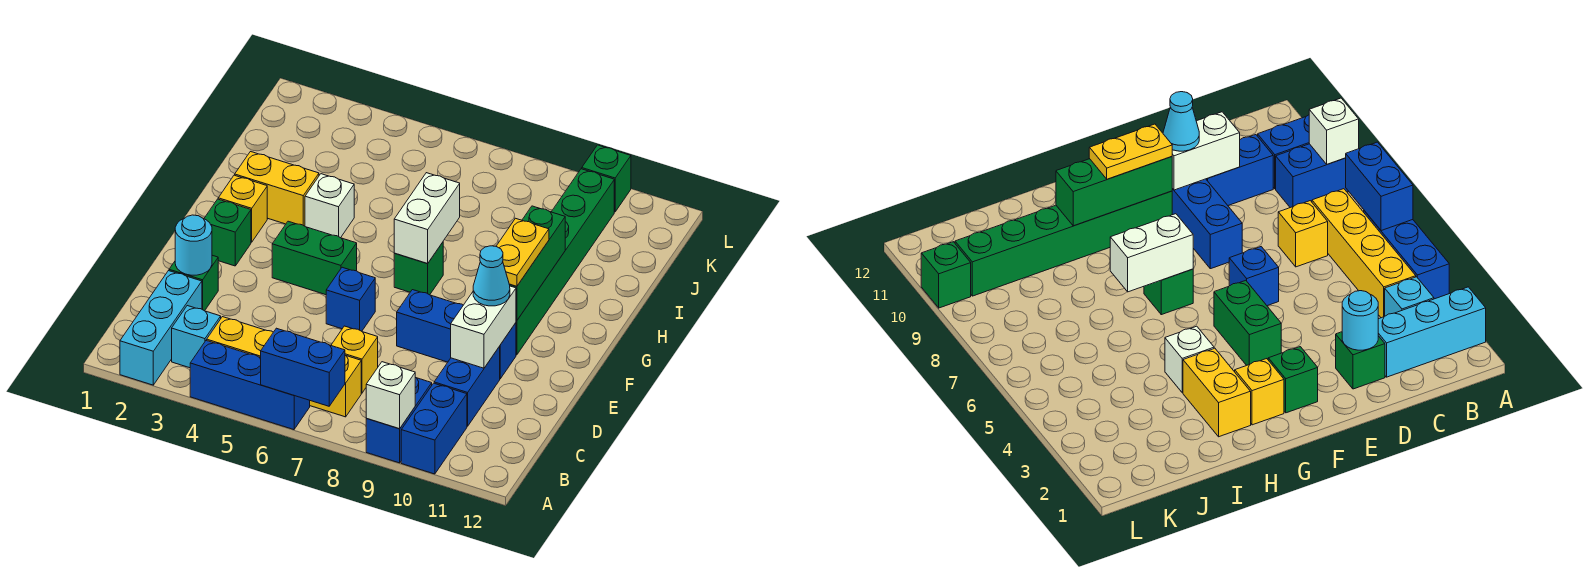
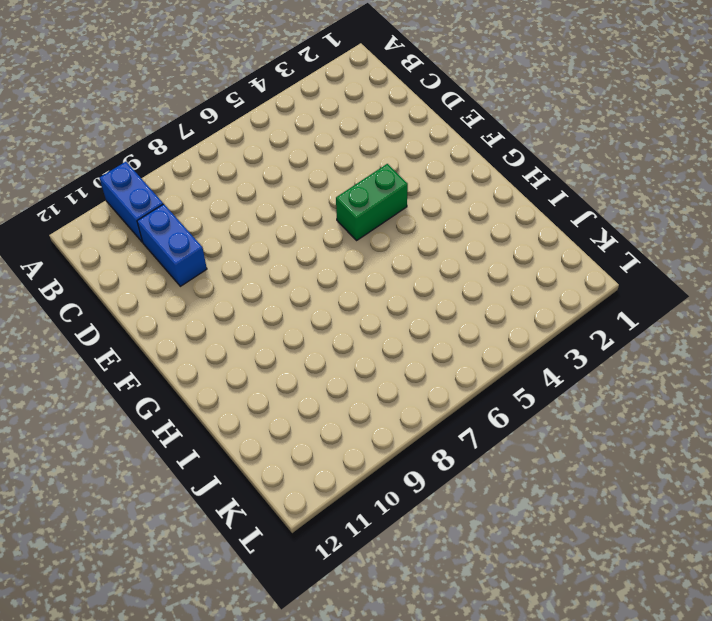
none -> cyan brick A2:C2 level 1
none -> blue brick A4:A6 level 1
none -> blue brick A9:B9 level 1

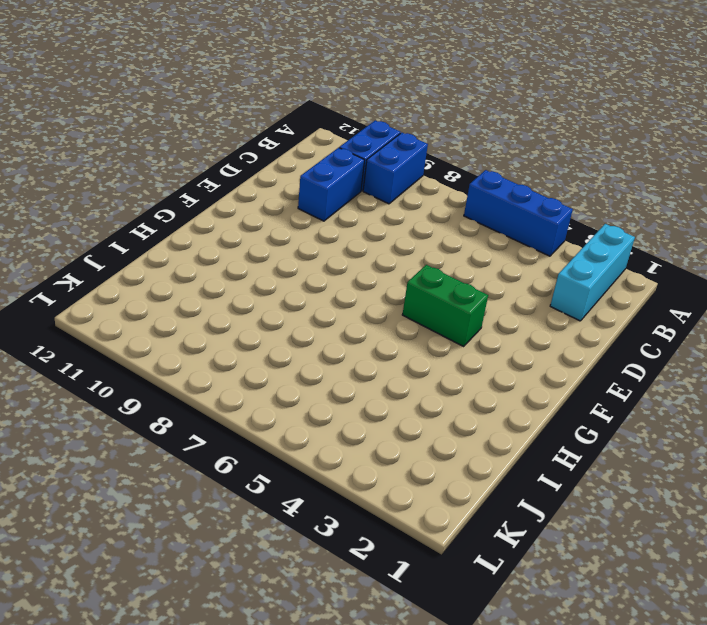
none -> cyan brick B3 level 1
none -> yellow brick B4:B7 level 1
none -> yellow brick C7 level 1

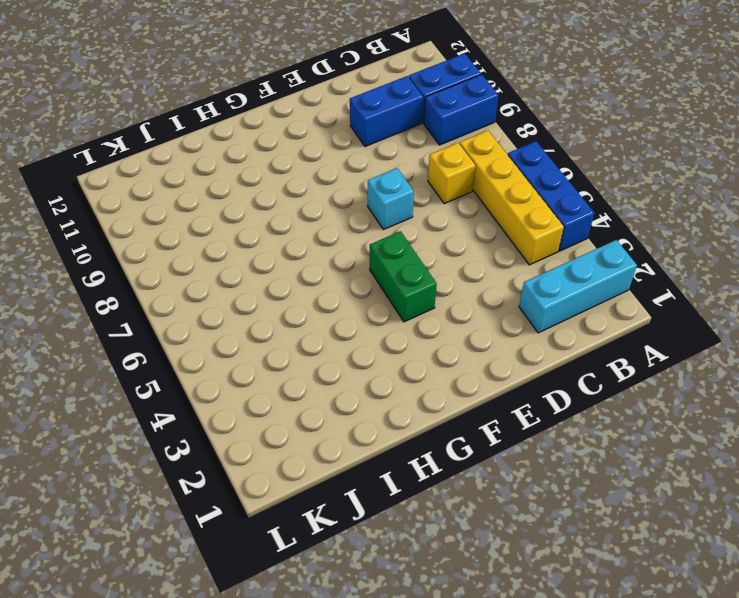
cyan brick E7 level 1 -> cyan brick B3 level 1
none -> green brick D2 level 1
none -> blue brick E6 level 1
none -> blue brick E8:E10 level 1

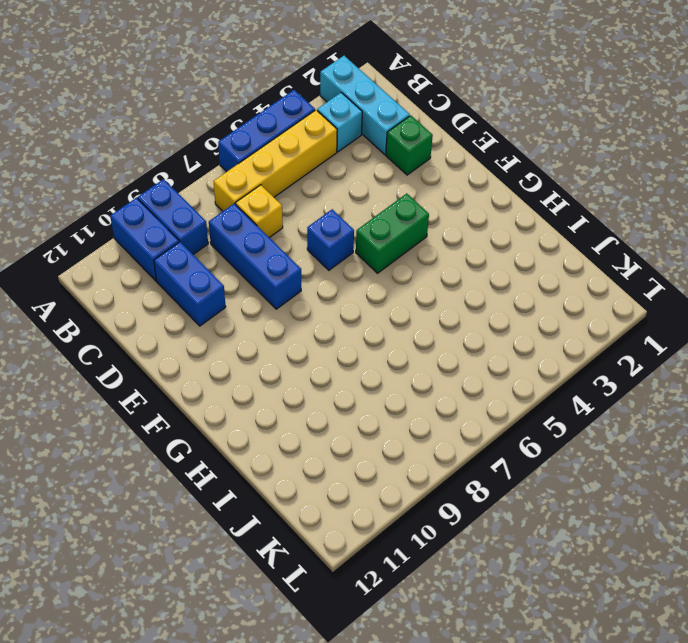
blue brick C8:E8 level 1 -> blue brick E8:E10 level 1
none -> green brick F2 level 1
none -> green brick F10:K10 level 1
none -> yellow brick G2 level 1

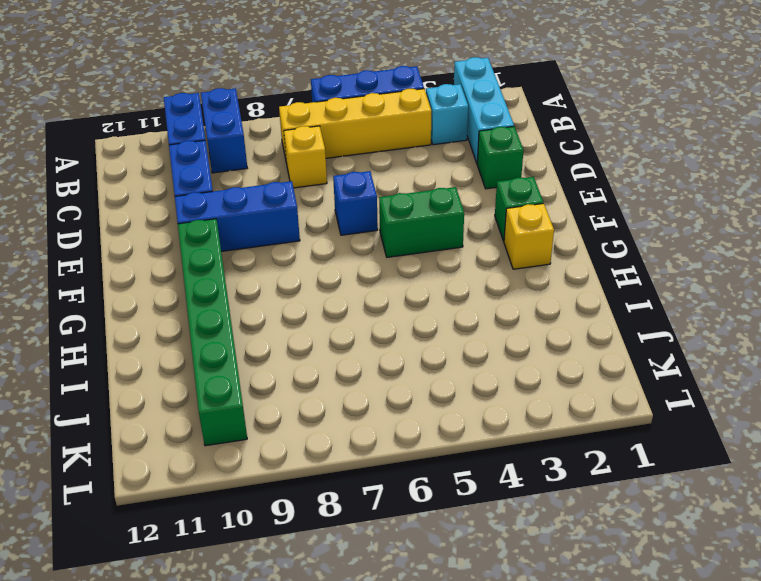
none -> green brick G7 level 1
none -> yellow brick H2:H3 level 1
none -> white brick H4 level 1

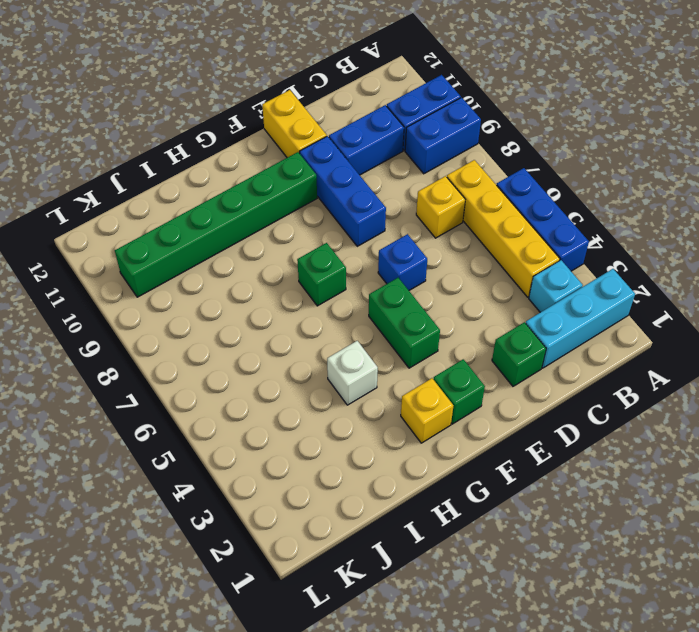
yellow brick E11:E12 level 1 -> yellow brick H2:H3 level 1
none -> green brick L10 level 1
none -> blue brick A6:A7 level 2
none -> white brick A9 level 2

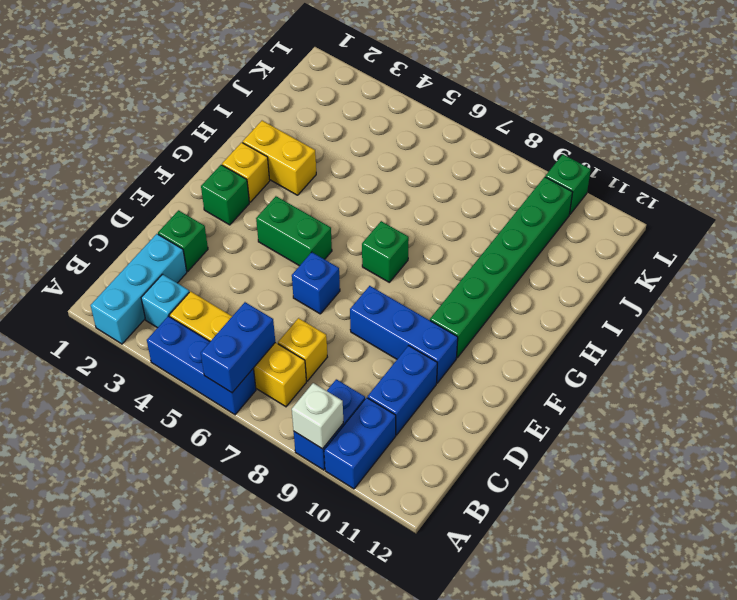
blue brick A6:B6 level 2 -> blue brick A6:A7 level 2
none -> white brick H4 level 1
none -> cyan round brick D2 level 2
none -> white brick D10:E10 level 2

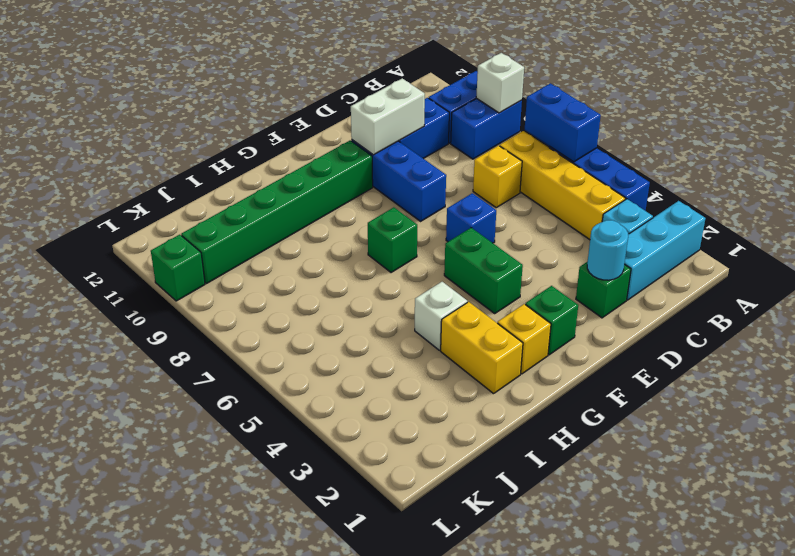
none -> green brick F10:H10 level 2
none -> white brick G7:H7 level 2
none -> cyan cone E10 level 3

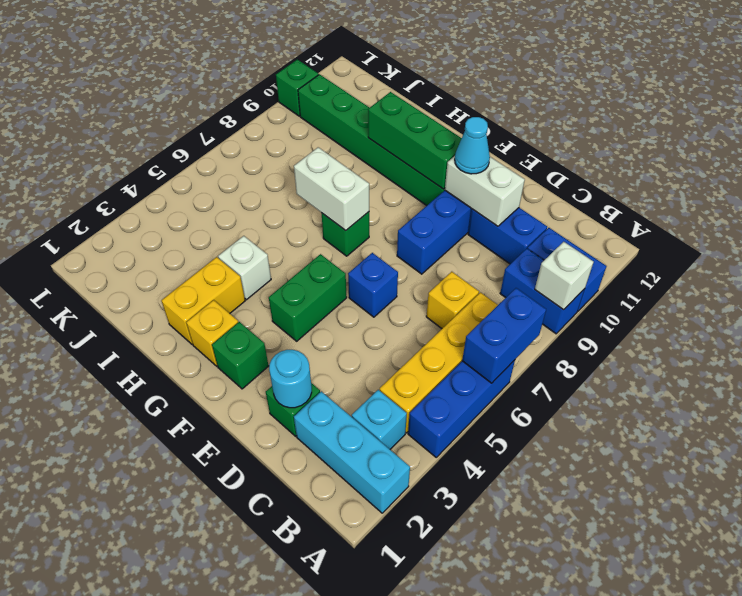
none -> yellow plate F10:G10 level 3

